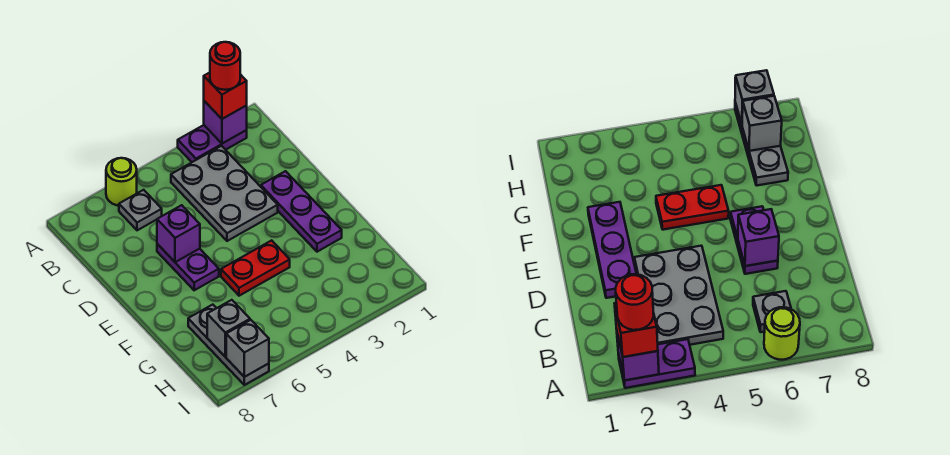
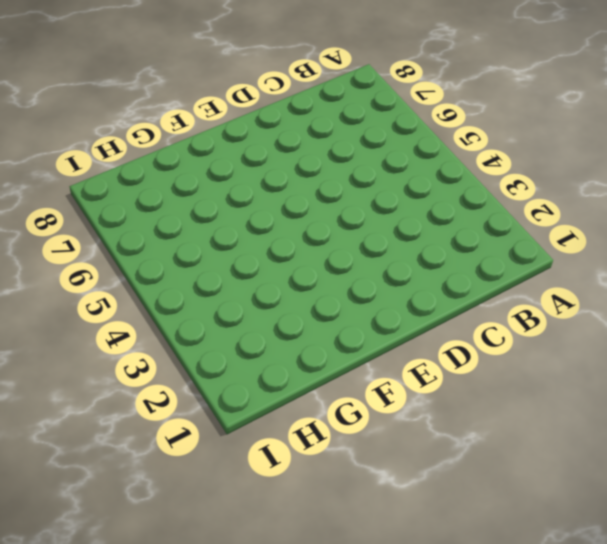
none -> purple plate A2:A3 level 1
none -> lime round brick A6 level 1
none -> grey plate B3:D4 level 1

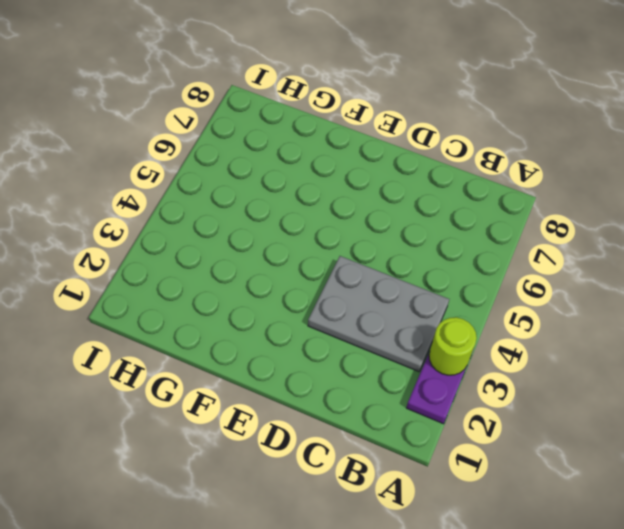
lime round brick A3 level 2 -> lime round brick A6 level 1
none -> grey plate B6 level 1
none -> purple plate D2:F2 level 1
none -> purple plate D6:E6 level 1

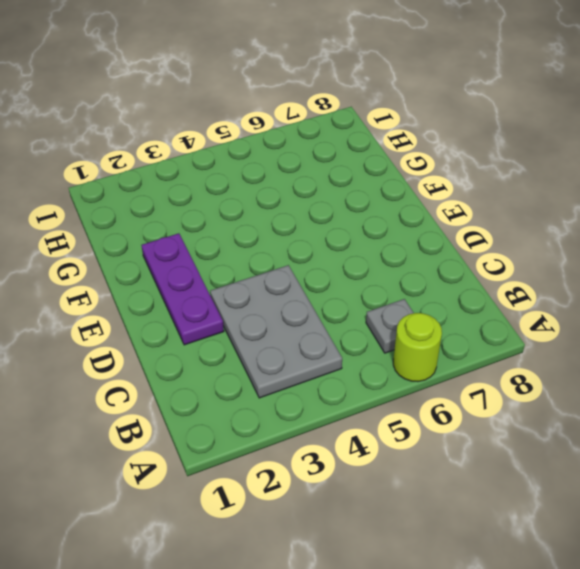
none -> purple plate A2:A3 level 1
none -> purple plate D6:E6 level 1
none -> red plate F4:F5 level 1

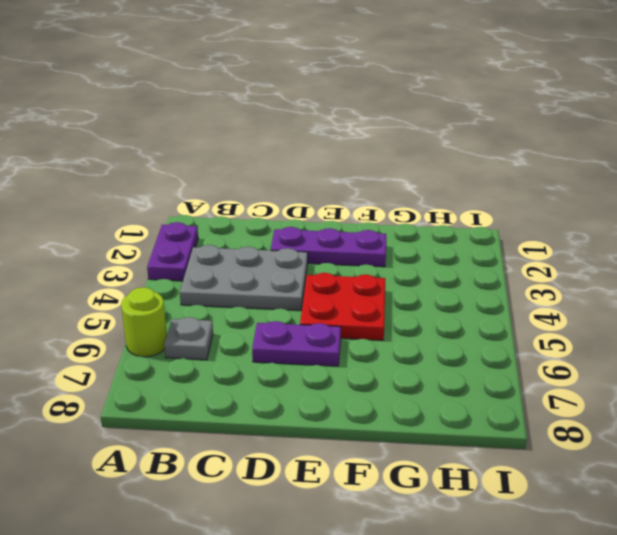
red plate E4:F5 level 1 -> red plate F4:F5 level 1
none -> grey plate G7:I7 level 1
none -> purple brick A2 level 2
none -> purple brick D6 level 2

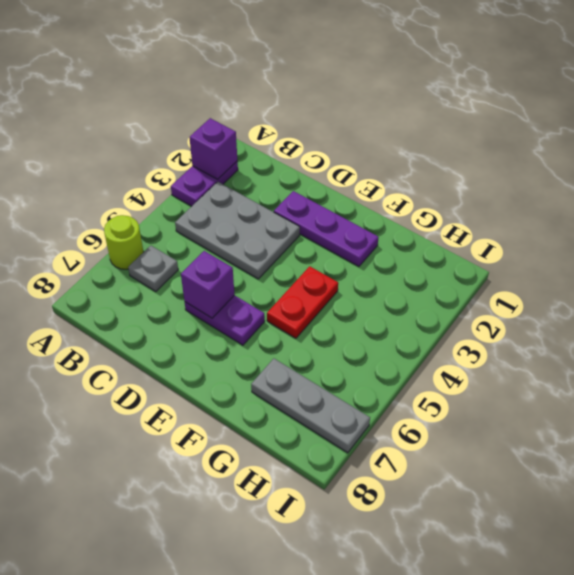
none -> grey brick H7 level 2
none -> grey brick I7 level 2
none -> red brick A2 level 3

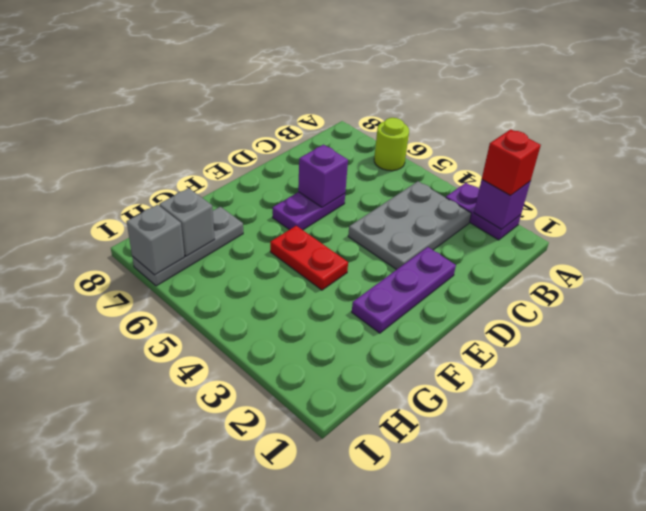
none -> grey plate B6 level 1
none -> red round brick A2 level 4

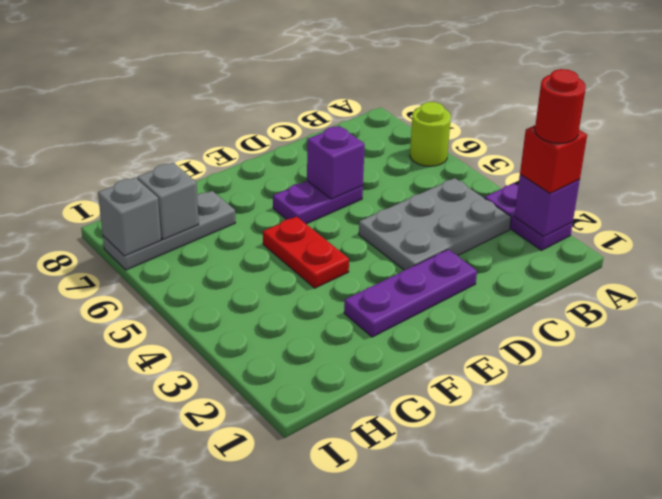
none -> grey plate B6 level 1

